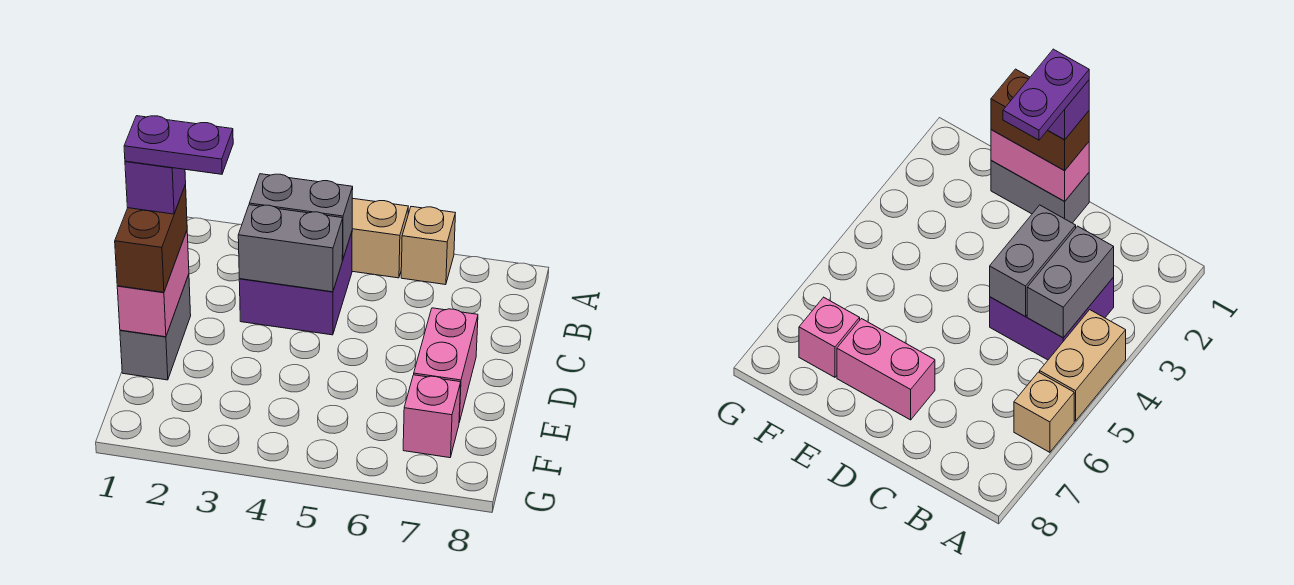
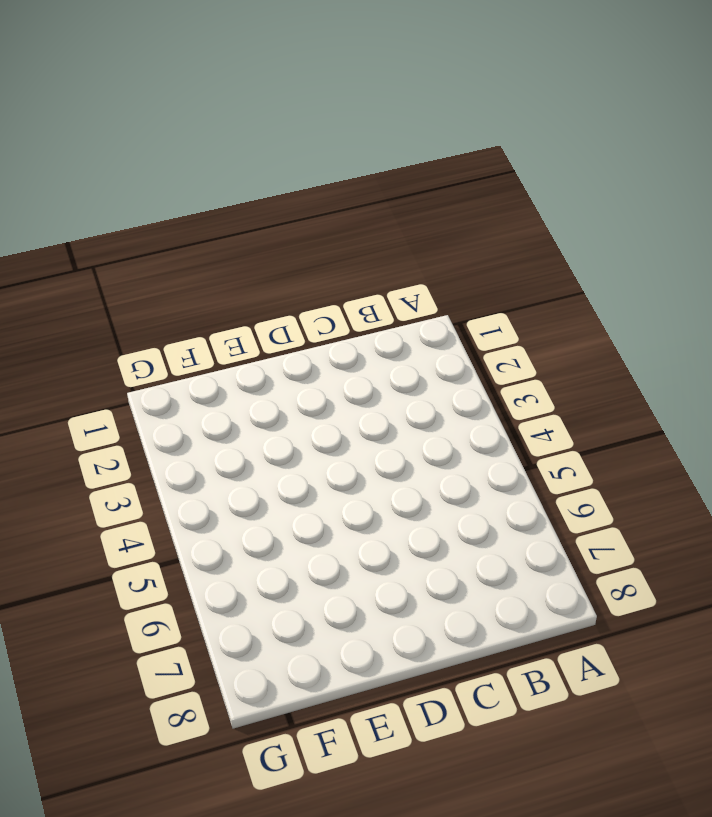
none -> tan brick A4:A5 level 1
none -> tan brick A6 level 1
none -> purple brick B3:C4 level 1

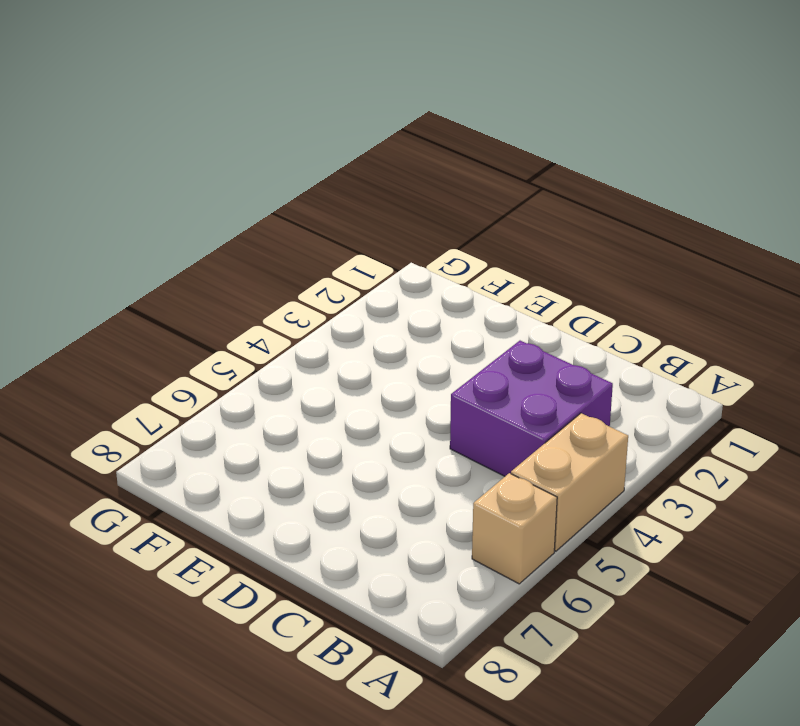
none -> grey brick D1:E1 level 1
none -> pink brick D7:E7 level 1
none -> pink brick F7 level 1

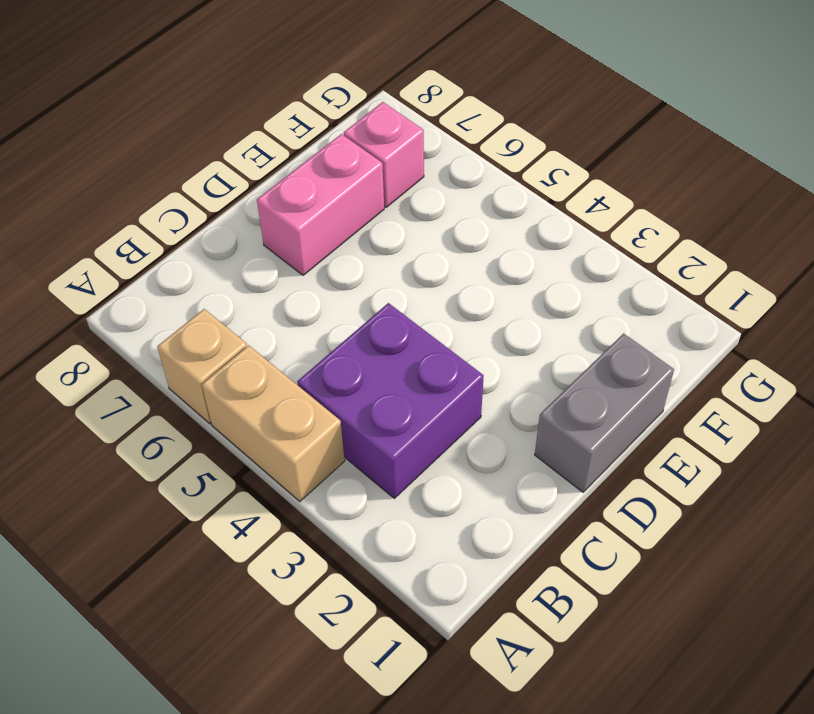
none -> grey brick B3:B4 level 2
none -> grey brick C3:C4 level 2
none -> pink brick D1:E1 level 2

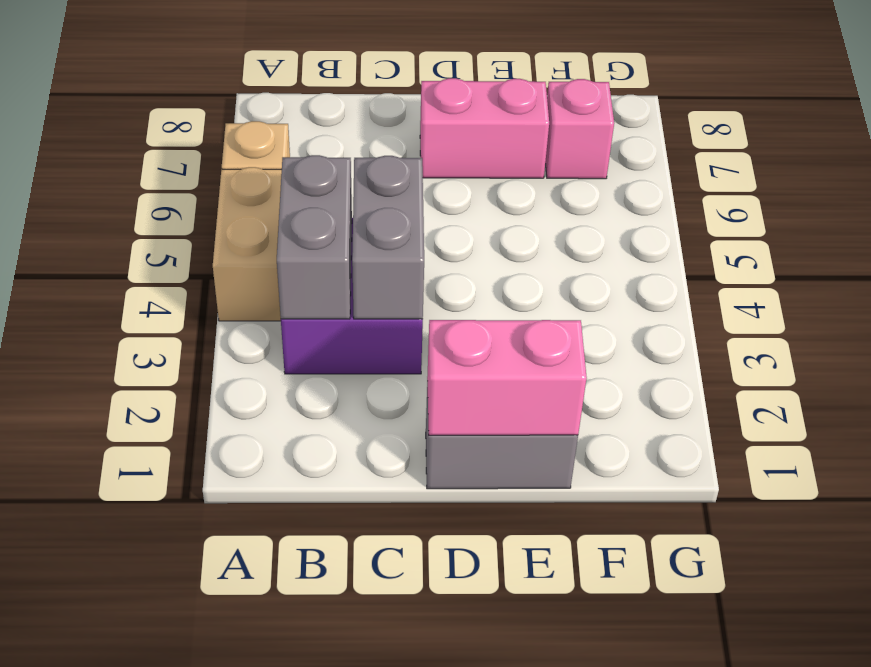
none -> brown brick D1:E1 level 3
none -> purple brick D1 level 4
none -> purple plate D1:D2 level 5

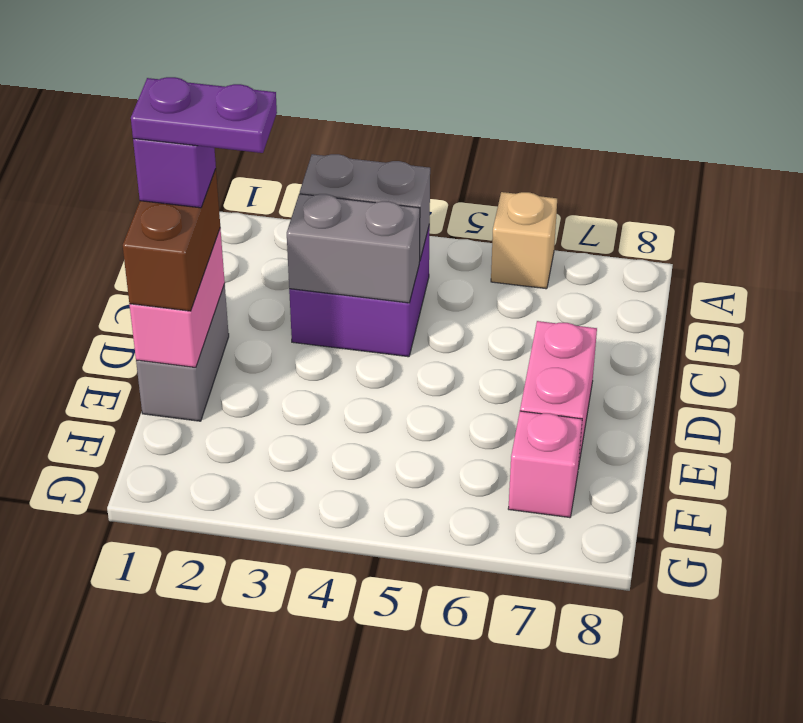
none -> tan brick A4:A5 level 1

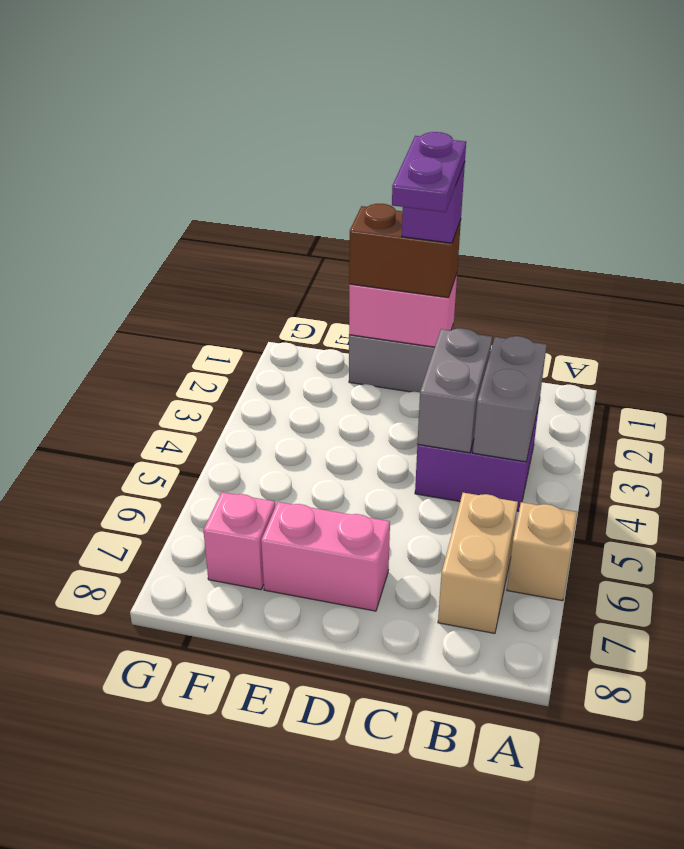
tan brick B6:B7 level 1 -> tan brick A4:A5 level 1

